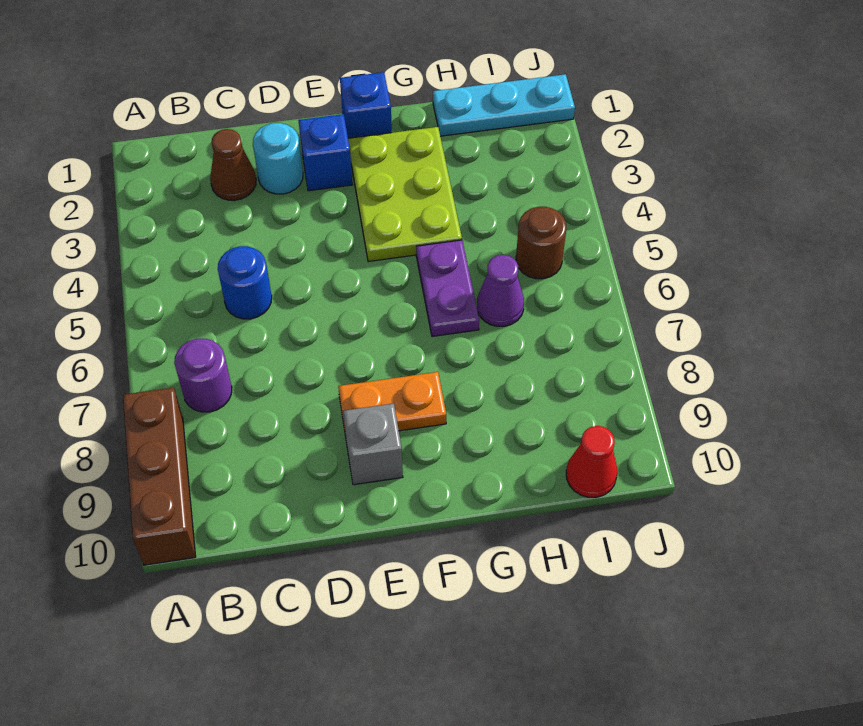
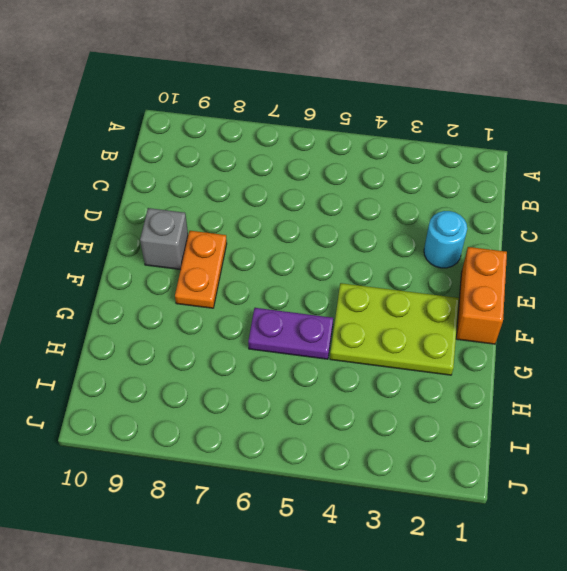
orange brick E1:F1 level 1 -> blue brick F1 level 1
none -> brown brick A8:A10 level 1
none -> purple round brick B7 level 1
none -> brown cone C2 level 1

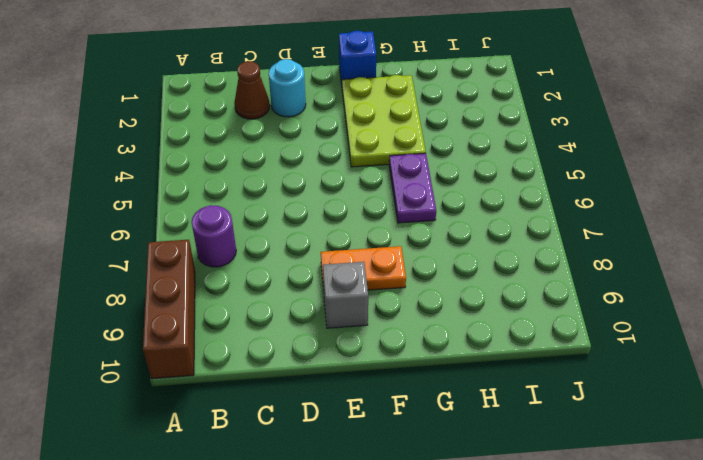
none -> blue round brick C5 level 1
none -> blue brick E2 level 1
none -> cyan plate H1:J1 level 1

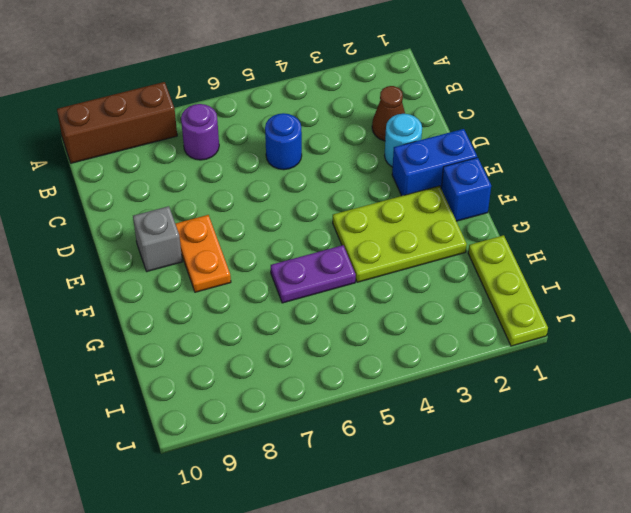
blue brick E1:E2 level 1 -> blue brick E2 level 1
lime plate H1:J1 level 1 -> cyan plate H1:J1 level 1
none -> purple cone H6 level 1
none -> brown round brick I5 level 1
none -> red cone I10 level 1

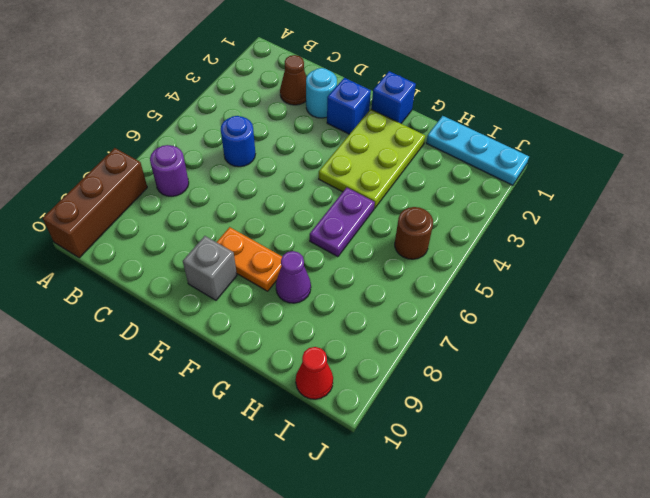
purple cone G8 level 1 -> purple cone H6 level 1

